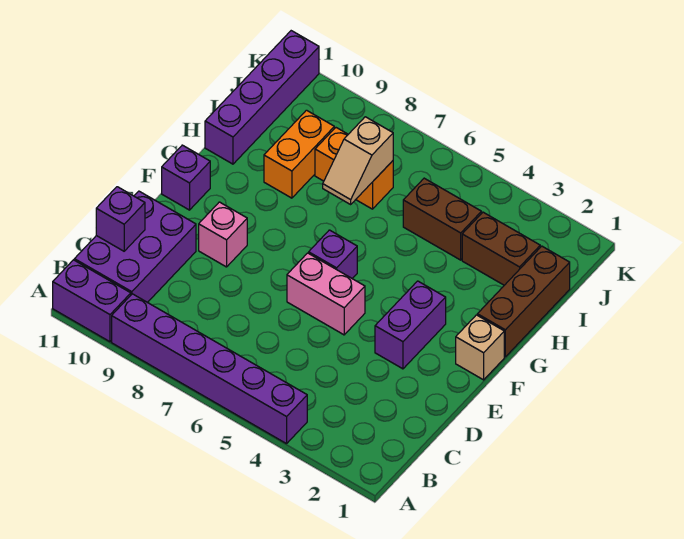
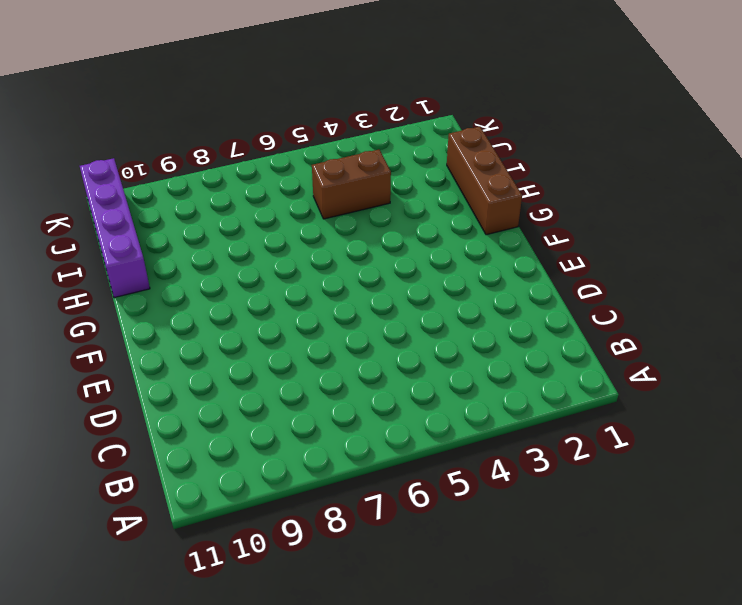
none -> purple brick A4:A9 level 1
none -> purple brick A10:A11 level 1
none -> purple brick B10:D11 level 1

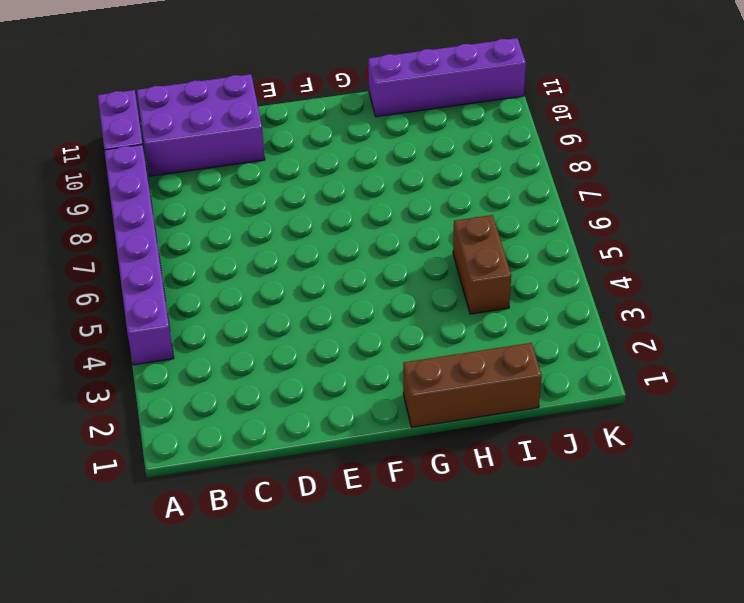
none -> purple brick E3:F3 level 1
none -> pink brick E5:E6 level 1
none -> pink brick E9 level 1

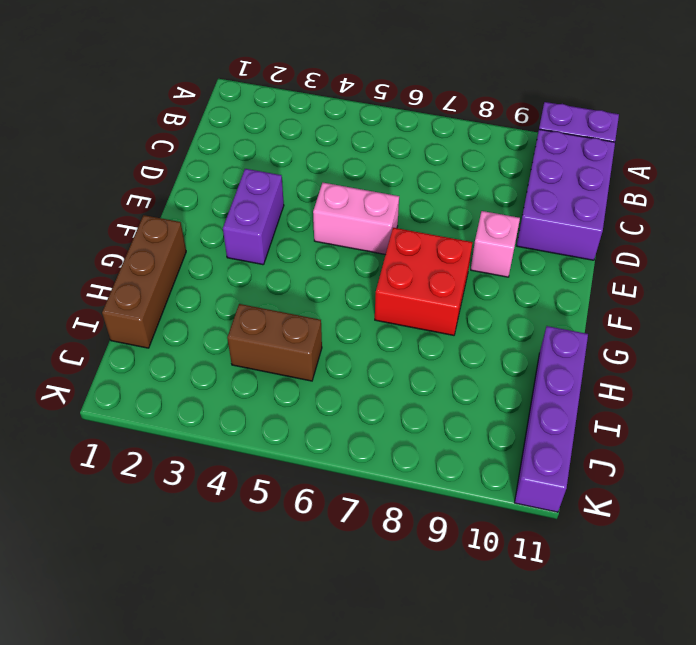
red brick F7:G8 level 1 -> none
none -> purple brick A4:A9 level 1
none -> tan brick F1 level 1
none -> purple brick F6 level 1

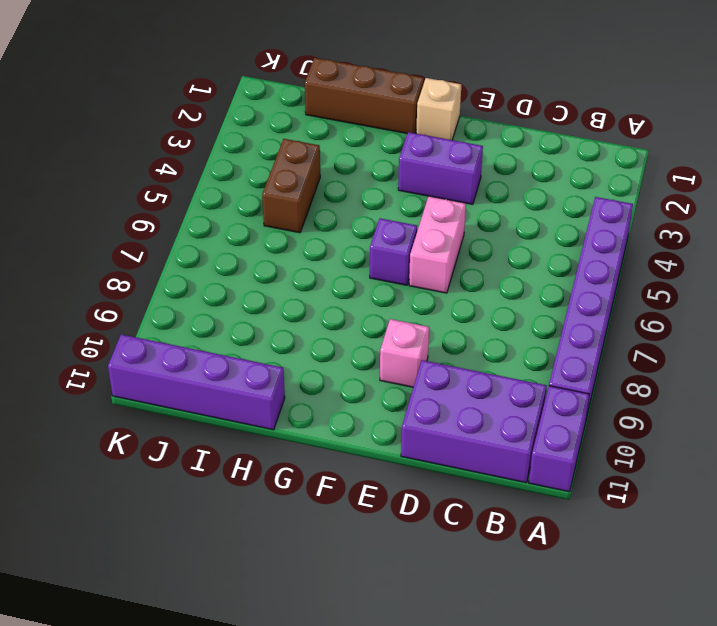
none -> purple brick F11 level 1
none -> orange brick H9:I9 level 1
none -> brown brick I2:I3 level 1

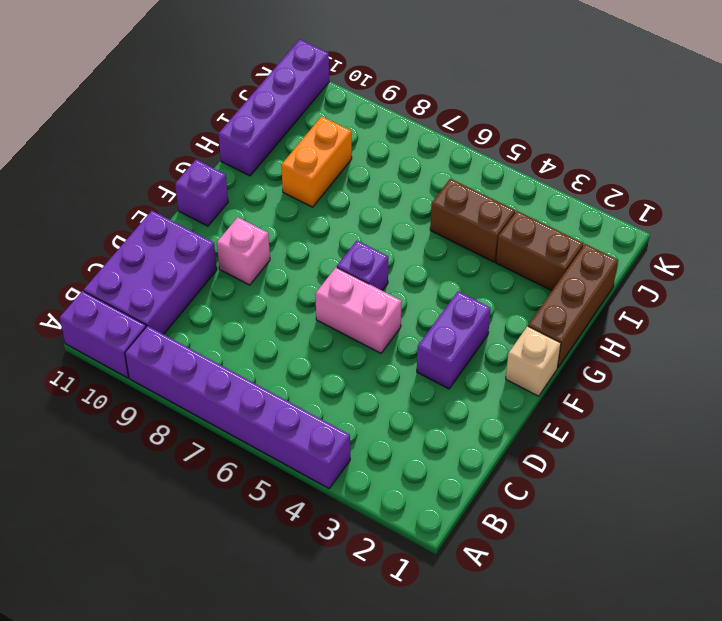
none -> orange brick I7:I8 level 1
none -> purple brick C11 level 2
none -> tan slope H7:I7 level 2 top I

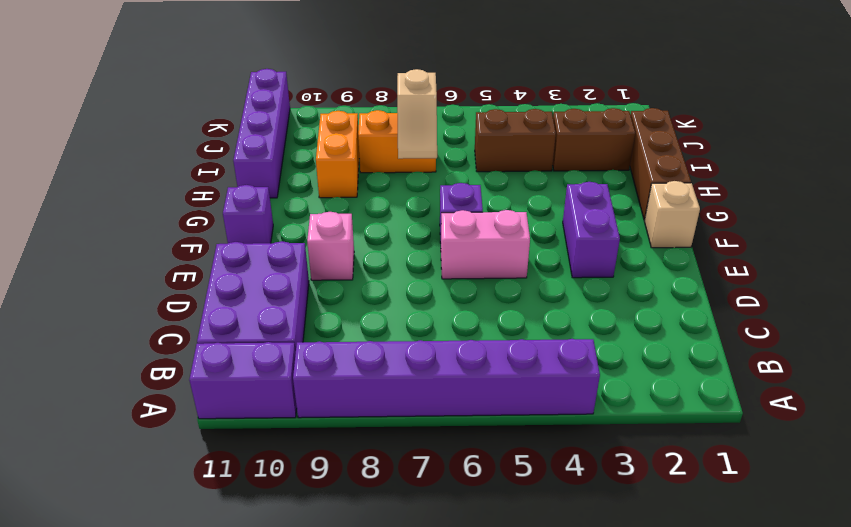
none -> purple brick C11 level 2

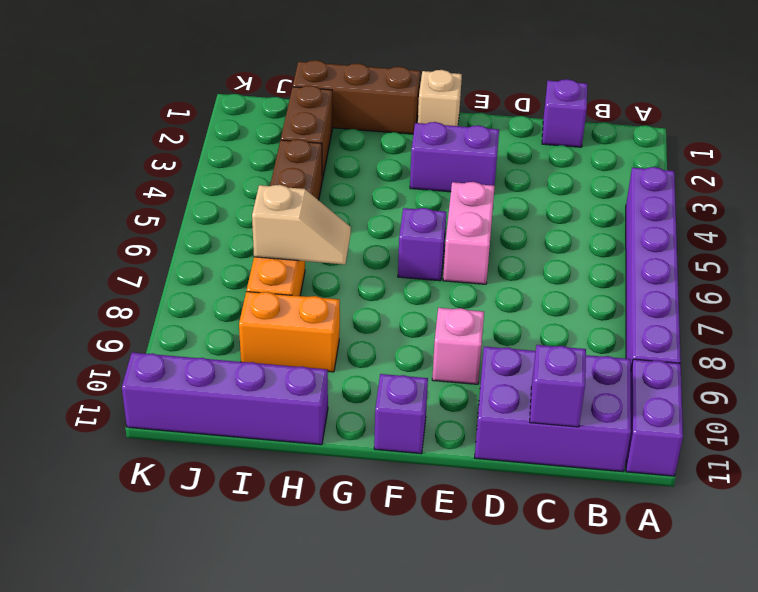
purple brick C1 level 1 -> none

